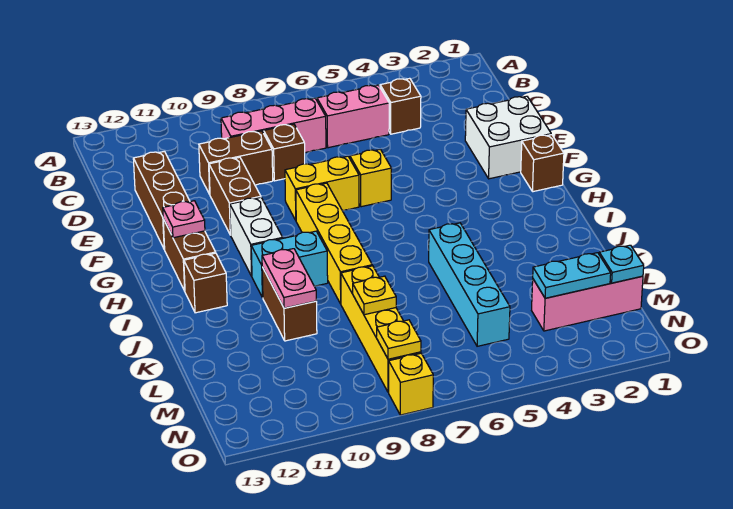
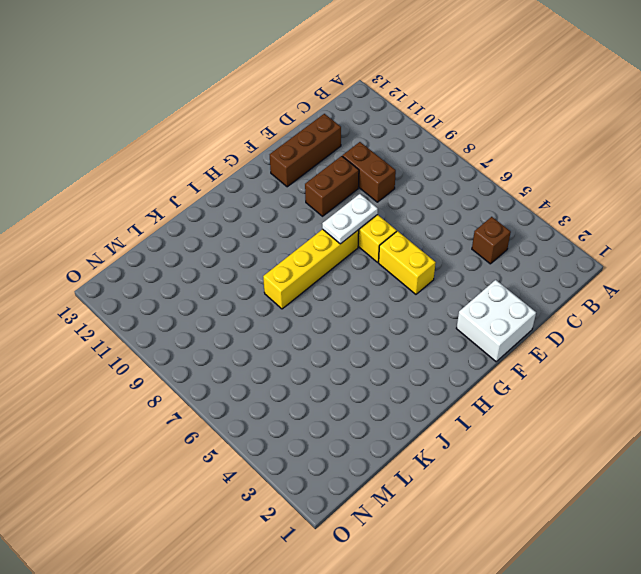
yellow brick F5:F6 level 1 -> yellow brick F6 level 1
white plate F8:G8 level 2 -> none
none -> pink brick C5:C6 level 1
none -> pink brick C7:C9 level 1
none -> brown brick D8 level 1

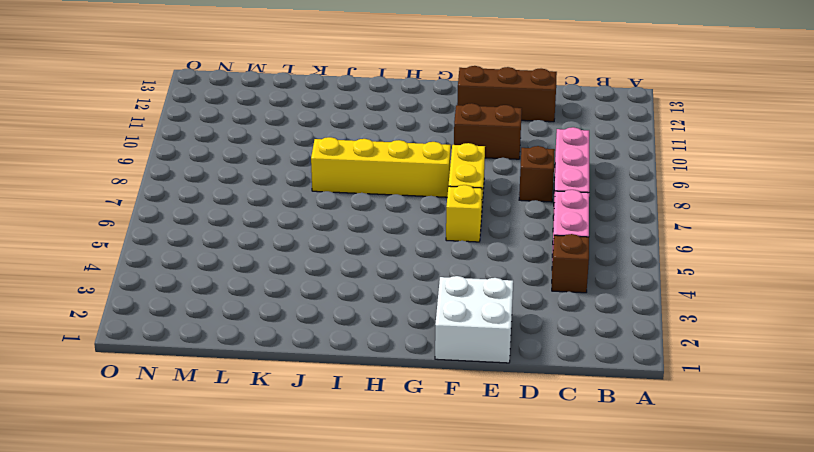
none -> brown brick D9:D10 level 1
none -> brown brick G1 level 1
none -> white brick G10:H10 level 1

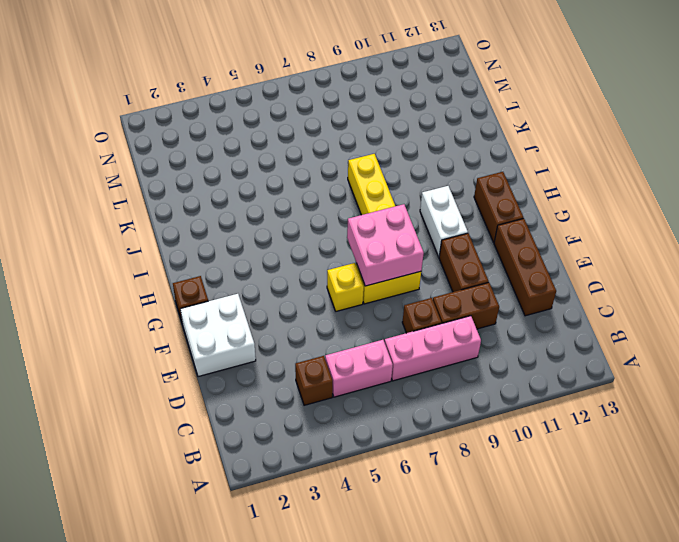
pink brick F7:G8 level 2 -> none
none -> cyan brick I9:I10 level 1
none -> brown brick I12 level 1
none -> cyan brick J5:M5 level 1

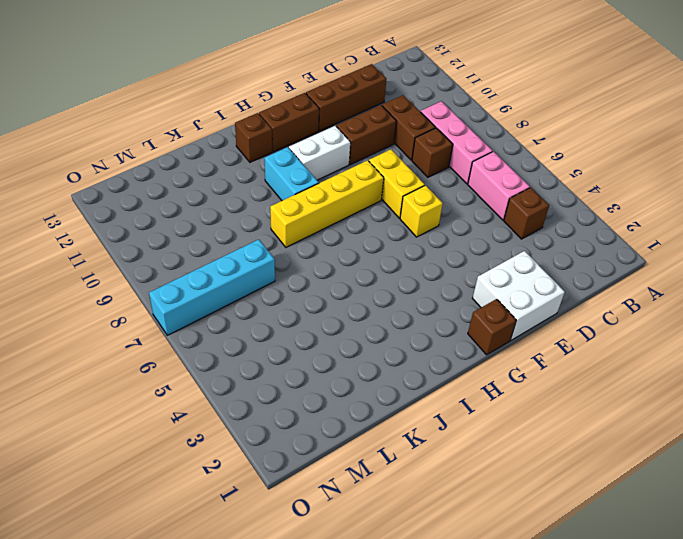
cyan brick L7:O7 level 1 -> cyan brick J5:M5 level 1
none -> brown brick J10:K10 level 1
none -> yellow brick K8:N8 level 1
none -> pink brick M1:M3 level 1

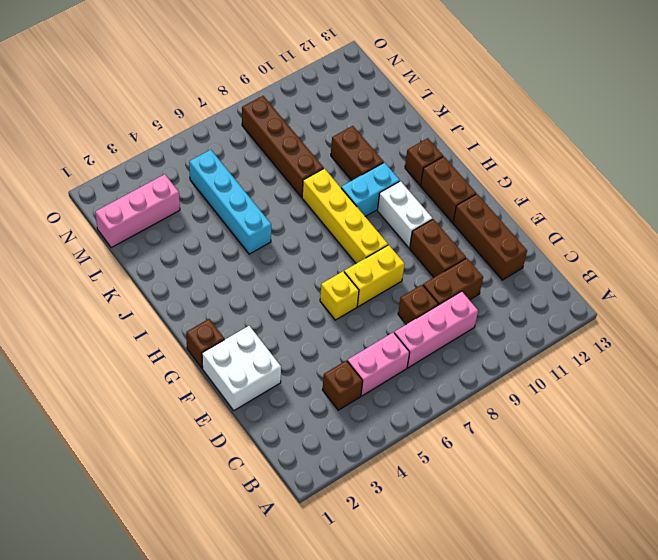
brown brick K8:N8 level 1 -> yellow brick K8:N8 level 1
none -> yellow brick O8 level 1
none -> pink plate G12 level 2
none -> pink plate J10:K10 level 2

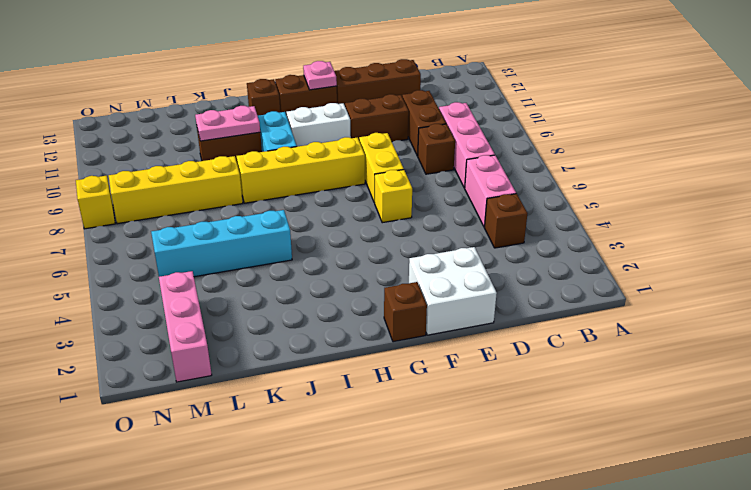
none -> yellow plate L8 level 2
none -> cyan plate M1 level 2
none -> cyan plate M2:M3 level 2

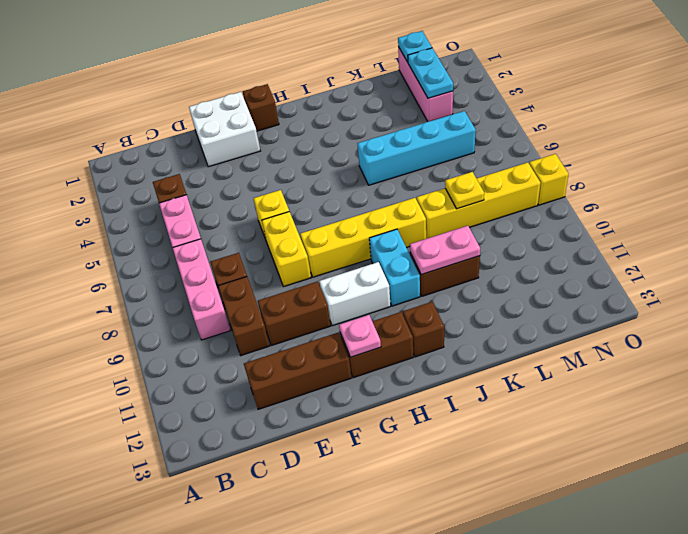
none -> yellow plate N8 level 2

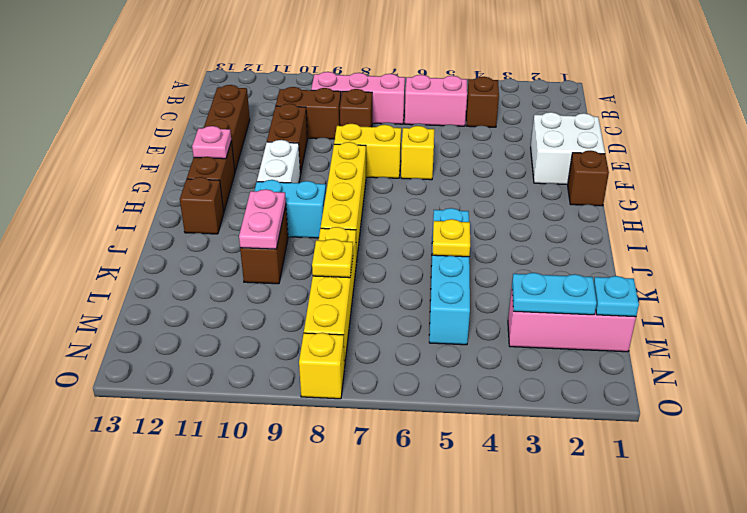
yellow plate K5 level 2 -> yellow plate N8 level 2

